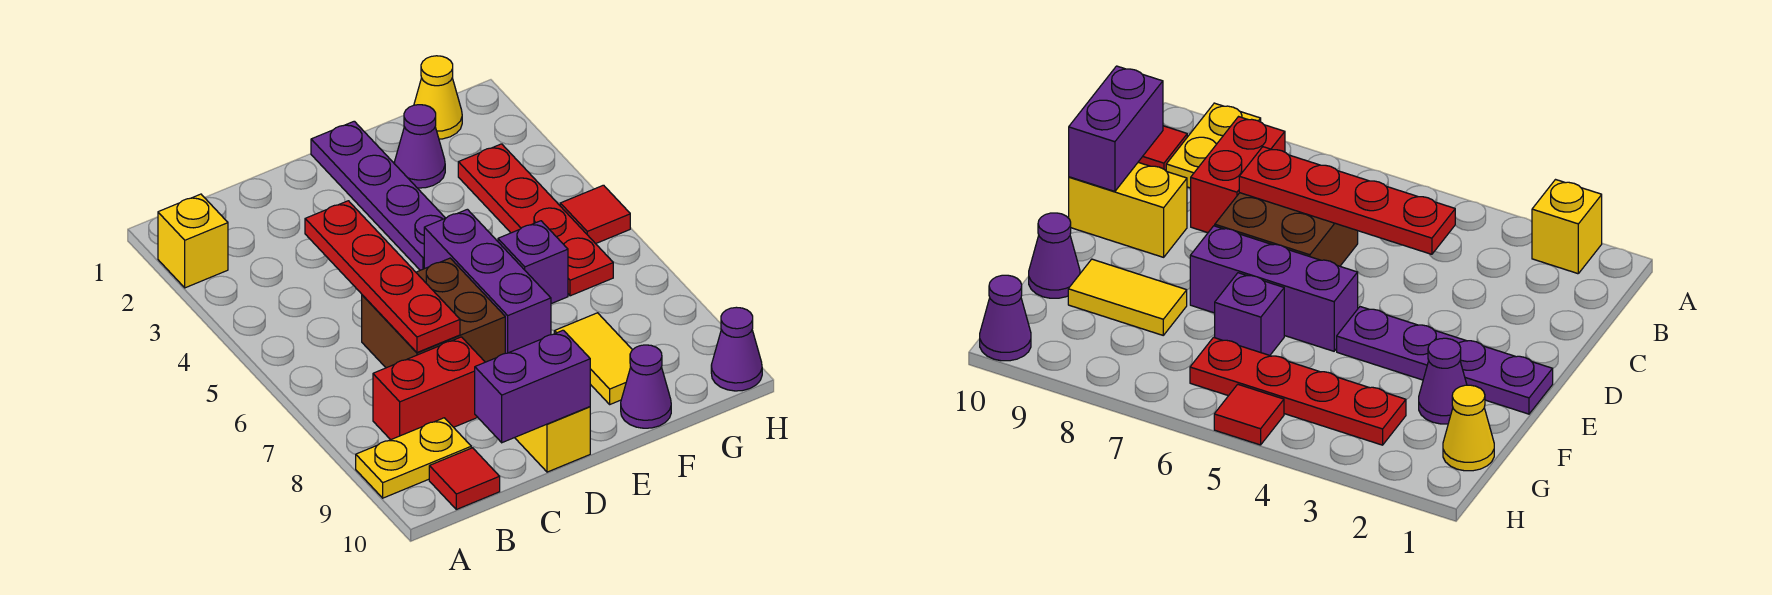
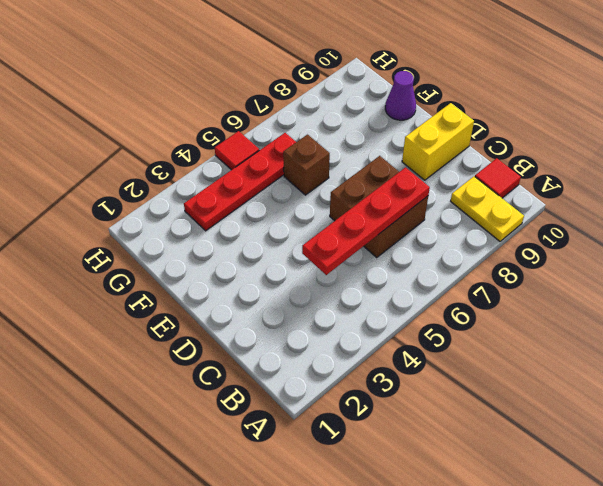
brown brick F6 level 1 -> purple brick F6 level 1
none -> yellow brick A2 level 1
none -> red brick B8:C8 level 1
none -> purple plate E1:E4 level 1

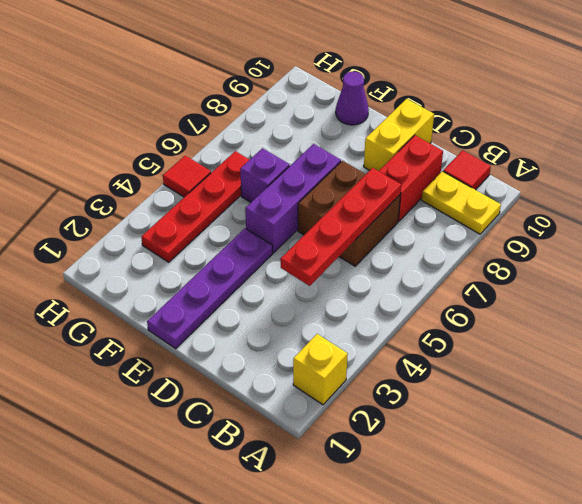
red brick C8:C9 level 1 -> red brick B8:C8 level 1
none -> purple cone F2 level 1
none -> yellow tile F8:F9 level 1
none -> yellow cone G1 level 1

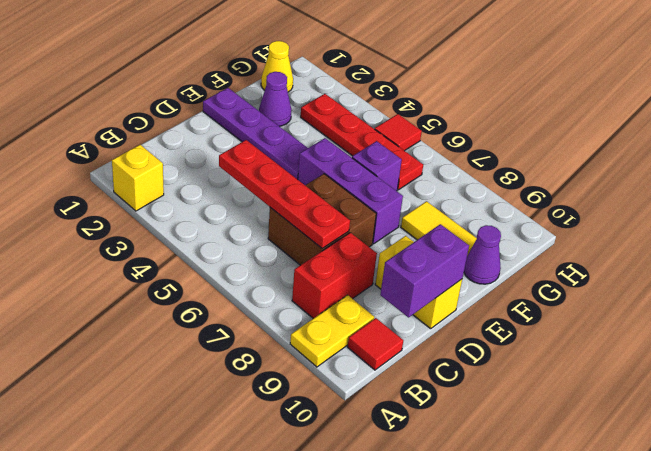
none -> purple cone H10 level 1

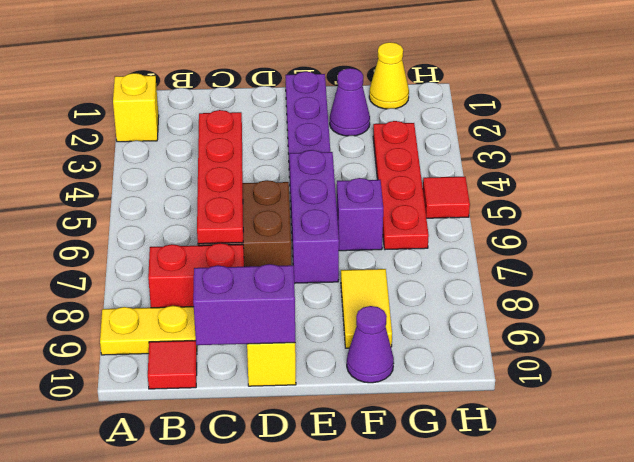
none -> purple cone H10 level 1

